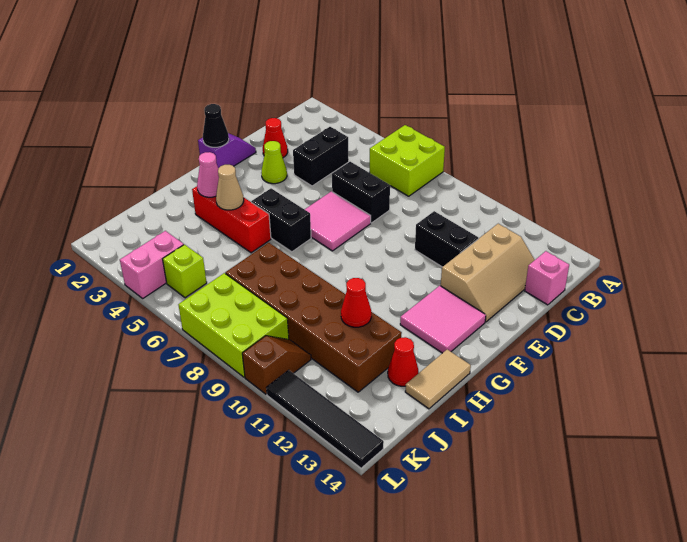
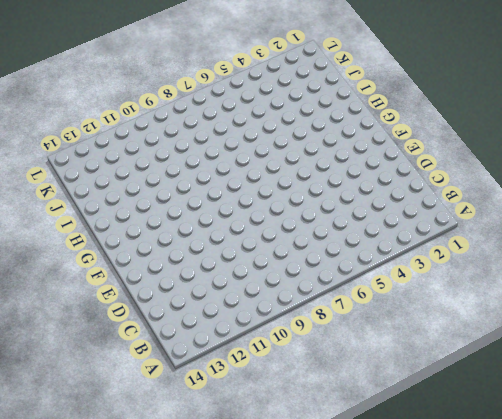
none -> lime brick A6:B7 level 1
none -> black brick C4:D4 level 1
none -> tan slope C12:E13 level 1 top 12

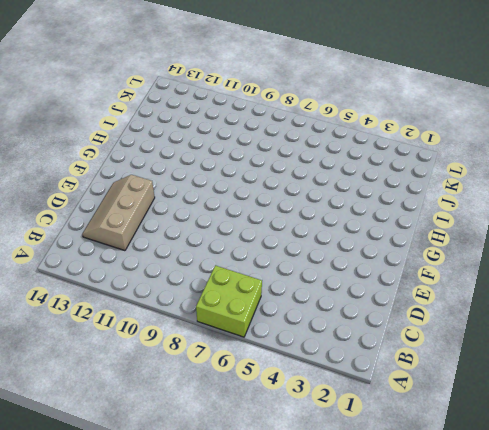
none -> black brick C4:D4 level 1
none -> pink brick C14 level 1
none -> red cone D2 level 1

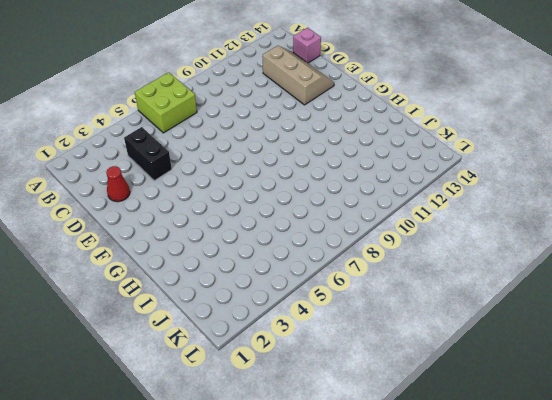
none -> black brick D6:D7 level 1
none -> black brick D10:D11 level 1
none -> purple slope E1:F1 level 1 top F

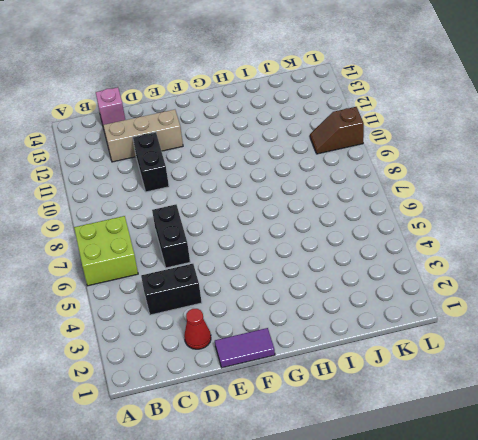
purple tile E1:F1 level 1 -> purple slope E1:F1 level 1 top F
none -> lime cone E3 level 1
none -> pink tile E6:F7 level 1
none -> pink tile F12:G13 level 1

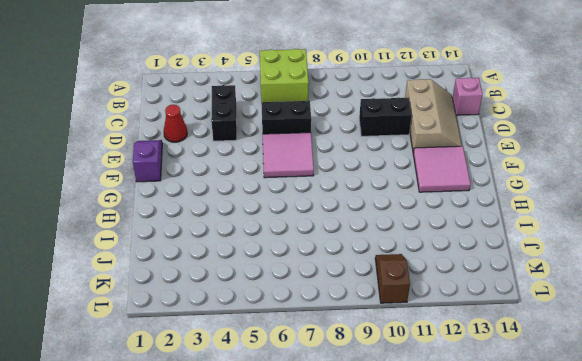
none -> lime cone E3 level 1
none -> black brick G5:G6 level 1
none -> red brick H3:H5 level 1

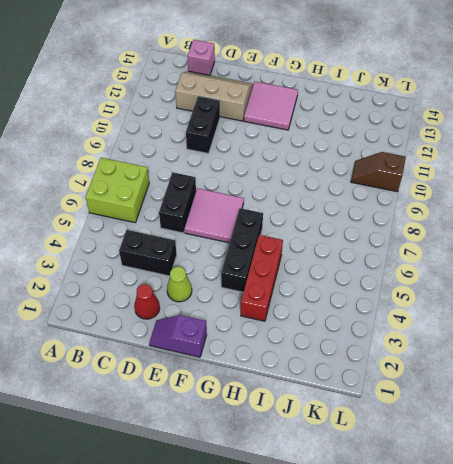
black brick G4:G6 level 1 -> black brick G5:G6 level 1
none -> tan tile H14:I14 level 1
none -> brown brick I7:J12 level 1
none -> red cone I13 level 1

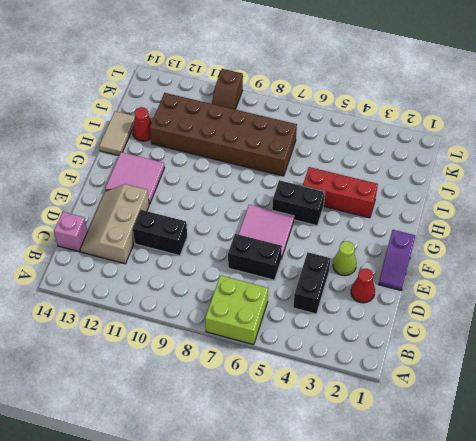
none -> pink brick K4:L4 level 1
none -> lime brick K5 level 1
none -> lime brick K7:L9 level 1

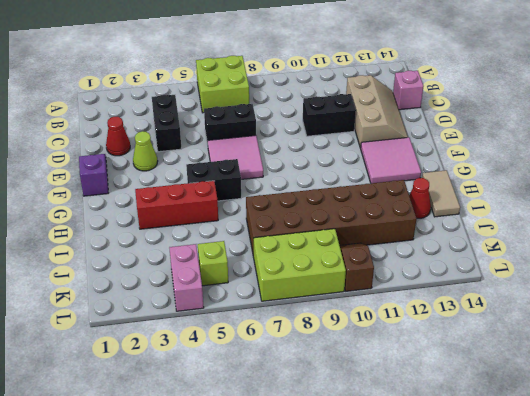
none -> black tile L11:L14 level 1
none -> black cone F1 level 2
none -> pink cone H3 level 2

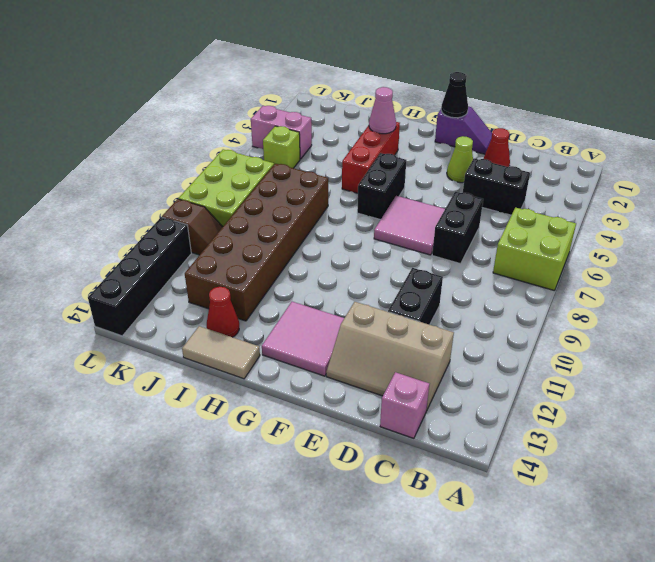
black brick L11:L14 level 1 -> black tile L11:L14 level 1
none -> tan cone H4 level 2
none -> red cone I11 level 2

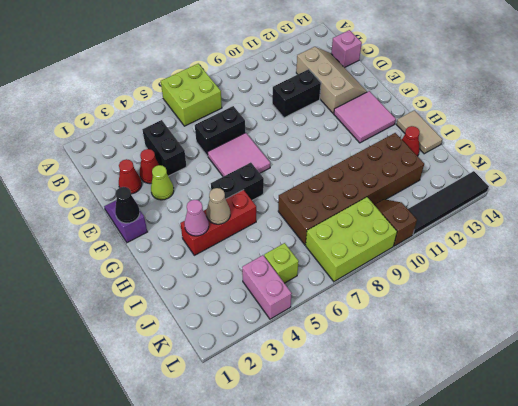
red cone D3 level 1 -> red cone I11 level 2

